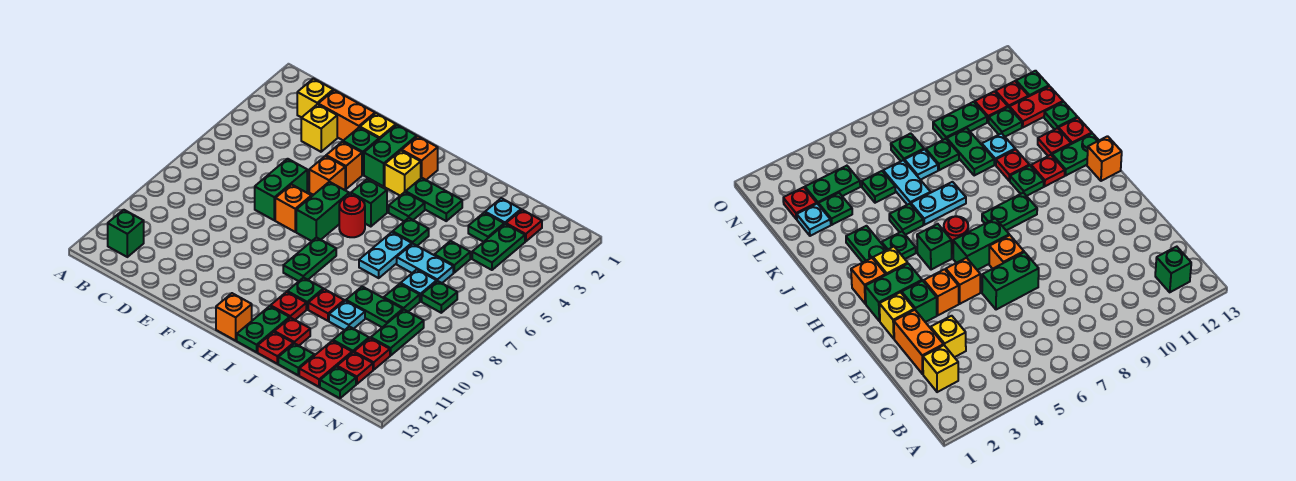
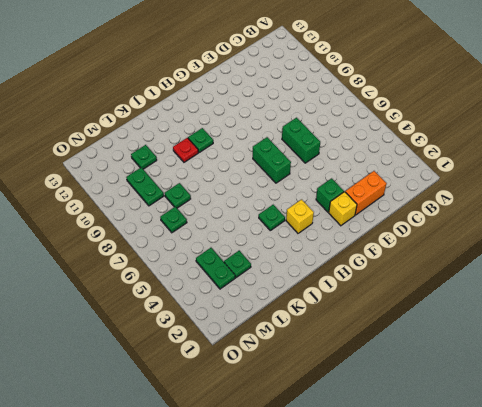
none -> green brick B12 level 1
none -> yellow brick C2 level 1
none -> yellow brick D3 level 1
none -> orange brick F4 level 1

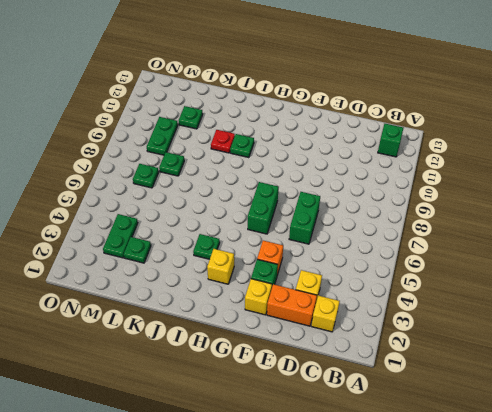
none -> orange brick F5 level 1
none -> orange brick F7 level 1
none -> green brick G2:G3 level 1
none -> orange brick H2 level 1

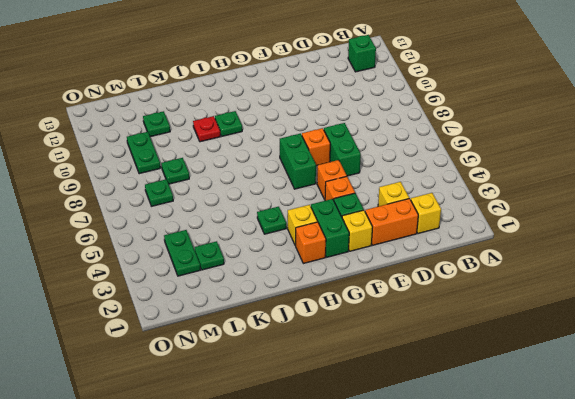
none -> green brick H5 level 1
none -> red round brick H6 level 1
none -> green plate H8:H9 level 1
none -> orange brick H13 level 1

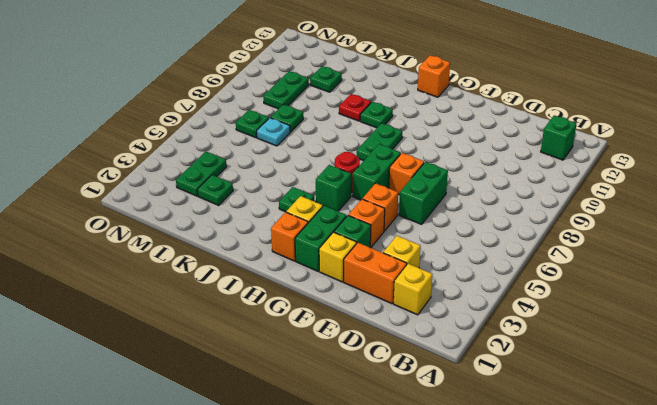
none -> green plate I3:J3 level 1
none -> red plate I11 level 1
none -> green plate I12:I13 level 1
none -> green plate J5 level 1

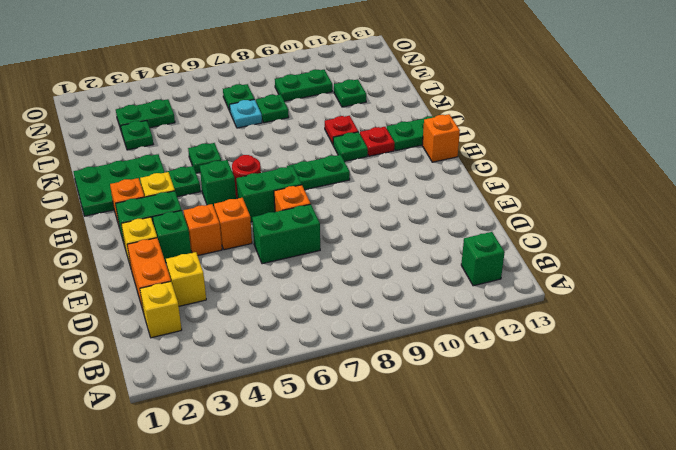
green plate I1:J3 level 1 -> green plate I3:J3 level 1
none -> cyan plate J6:J7 level 1
none -> red plate J12 level 1
none -> red plate J13 level 1
none -> cyan plate K6:L6 level 1

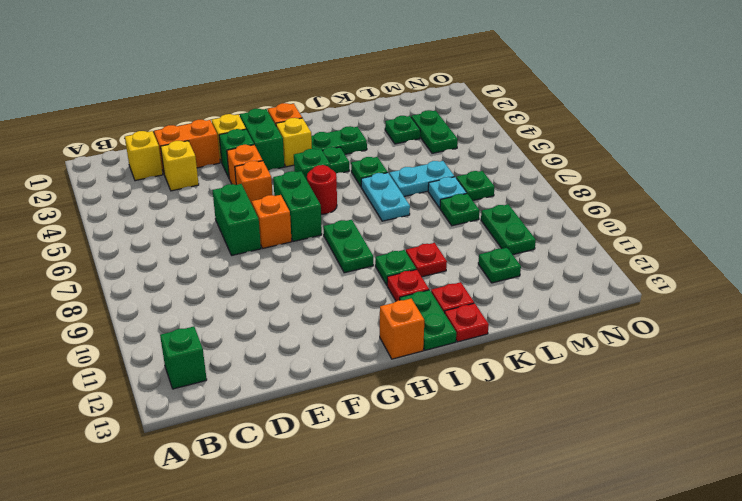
none -> green plate K9:L9 level 1
none -> cyan plate K10 level 1
none -> green plate K13 level 1
none -> cyan plate L2 level 1

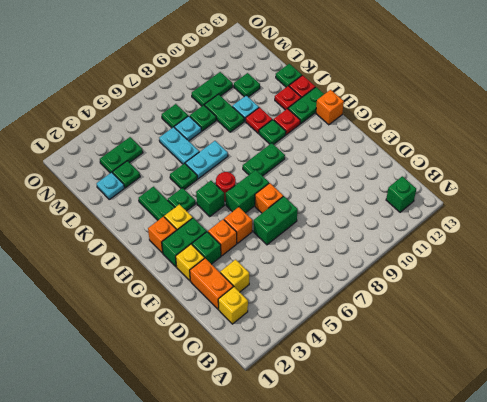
none -> green plate L5 level 1
none -> red plate L12:L13 level 1
none -> red plate M2 level 1
none -> red plate M11 level 1

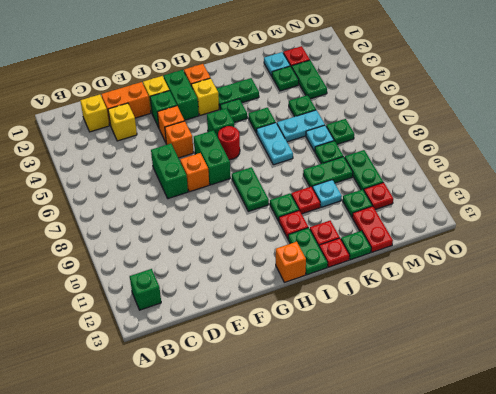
none -> red plate M12 level 1
none -> green plate M13 level 1

